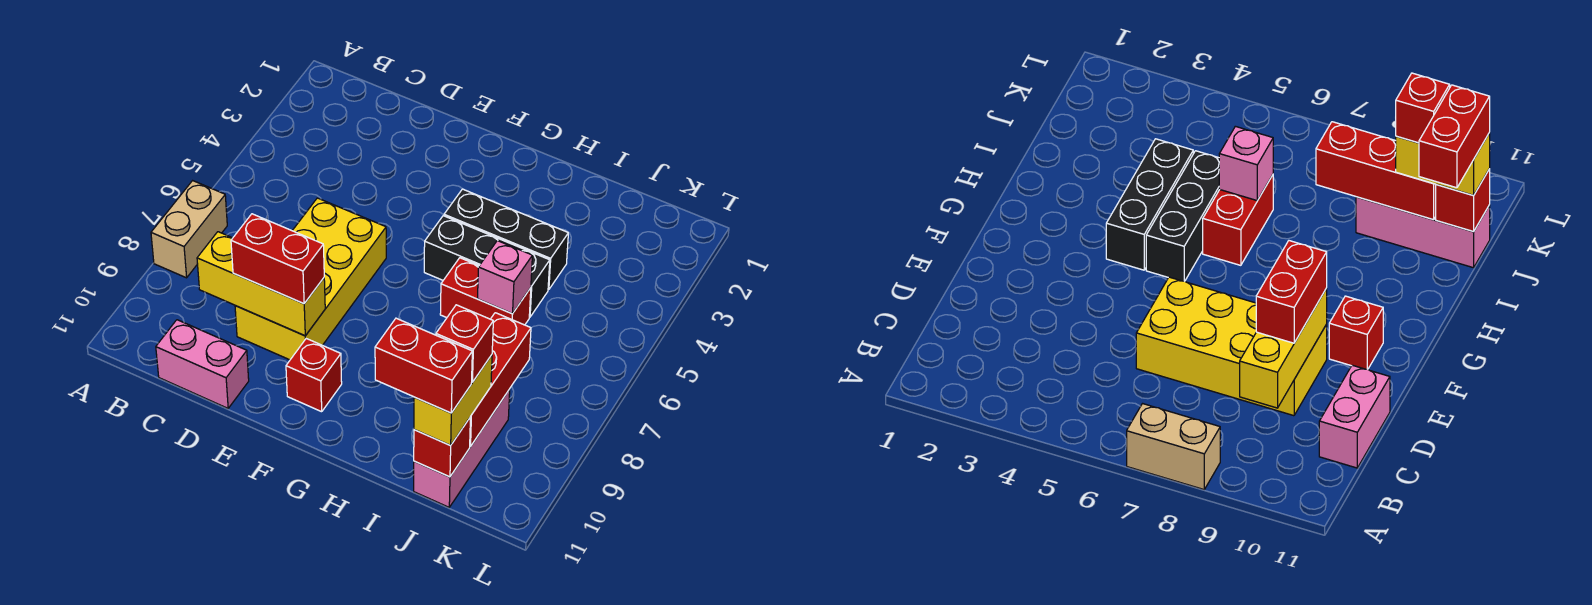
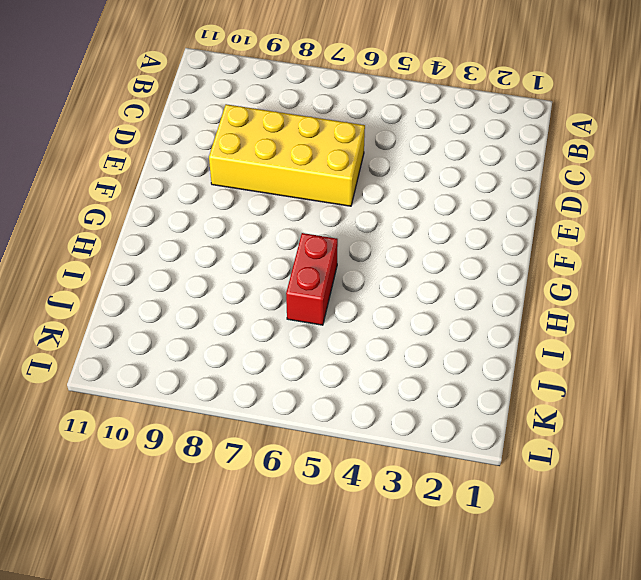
none -> tan brick A7:A8 level 1
none -> pink brick C11:D11 level 1
none -> red brick F10 level 1

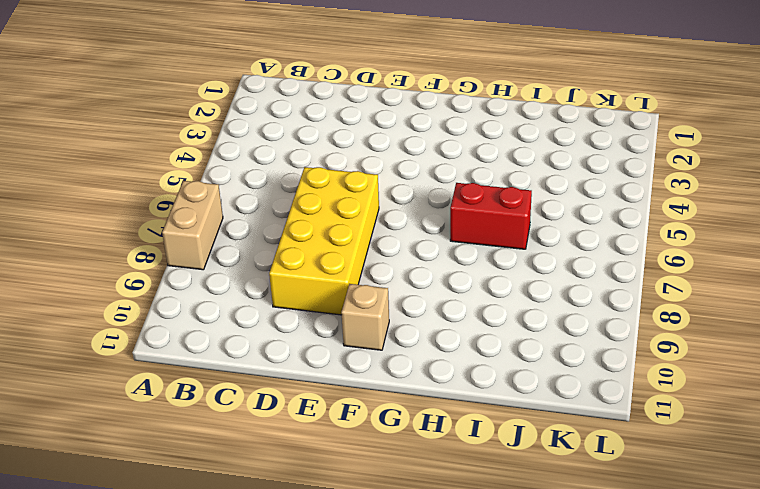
tan brick F10 level 1 -> red brick F10 level 1
none -> pink brick C11:D11 level 1
none -> black brick G4:I4 level 1
none -> black brick G5:I5 level 1

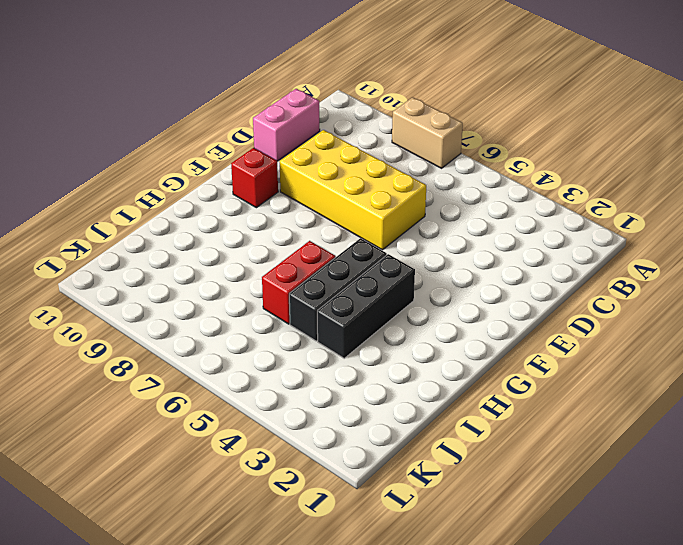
none -> pink brick J9:J11 level 1
none -> yellow brick C9:E9 level 2
none -> pink brick I6 level 2

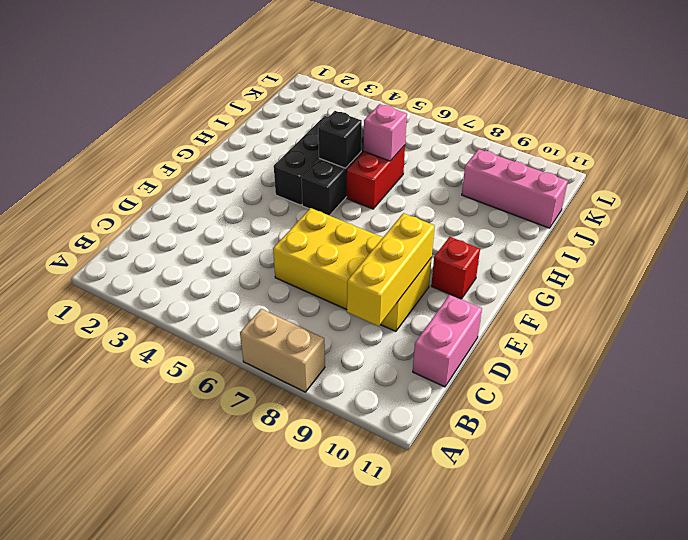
black brick H5 level 2 -> none
none -> red brick J8:J10 level 2
none -> red brick J11 level 2
none -> red brick D9:E9 level 3

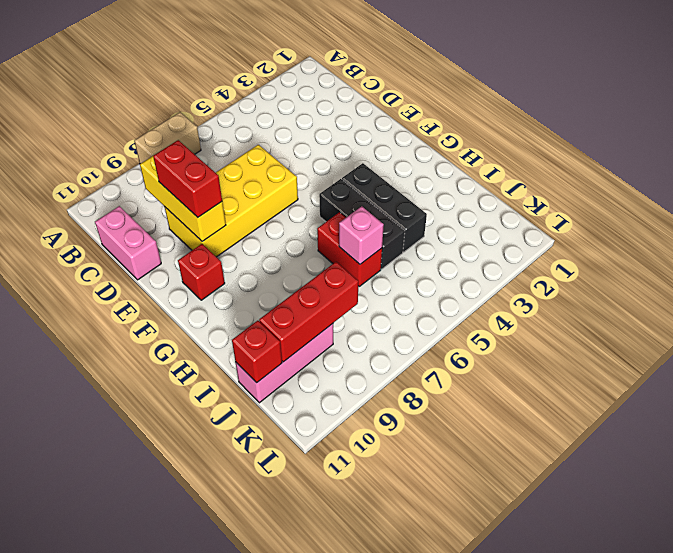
none -> yellow brick J10:J11 level 3
none -> red brick I11:J11 level 4
none -> red brick J10 level 4

